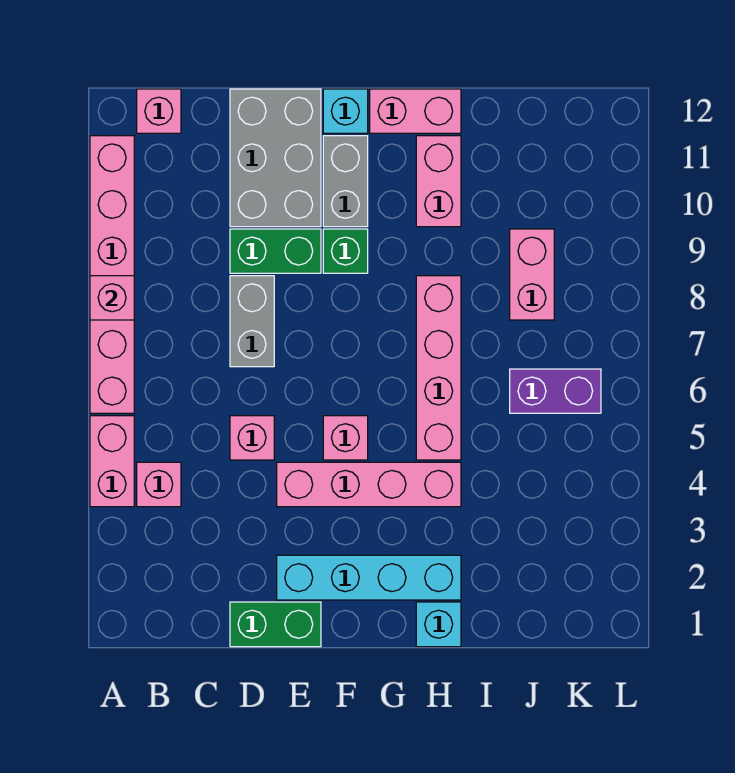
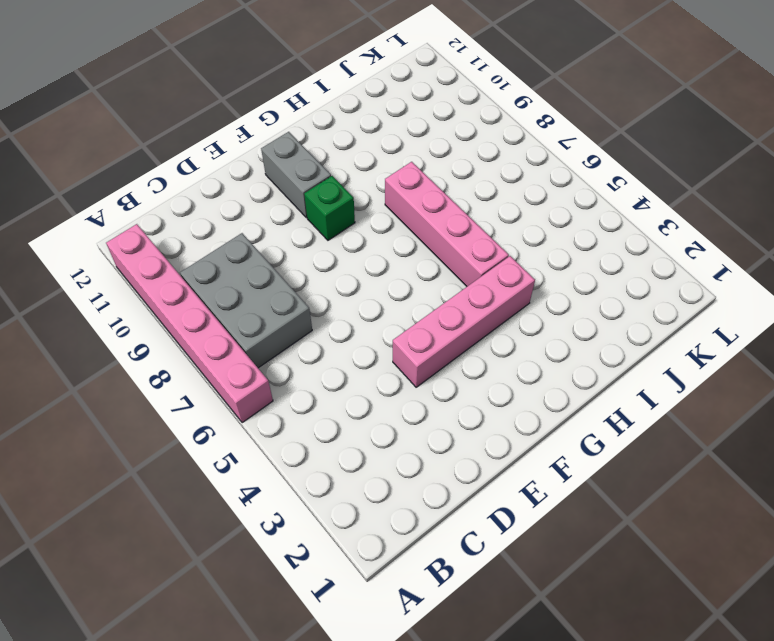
grey brick B7:C9 level 1 -> grey brick D10:E12 level 1
none -> pink brick A4:A5 level 1
none -> pink brick B4 level 1
none -> pink brick B12 level 1

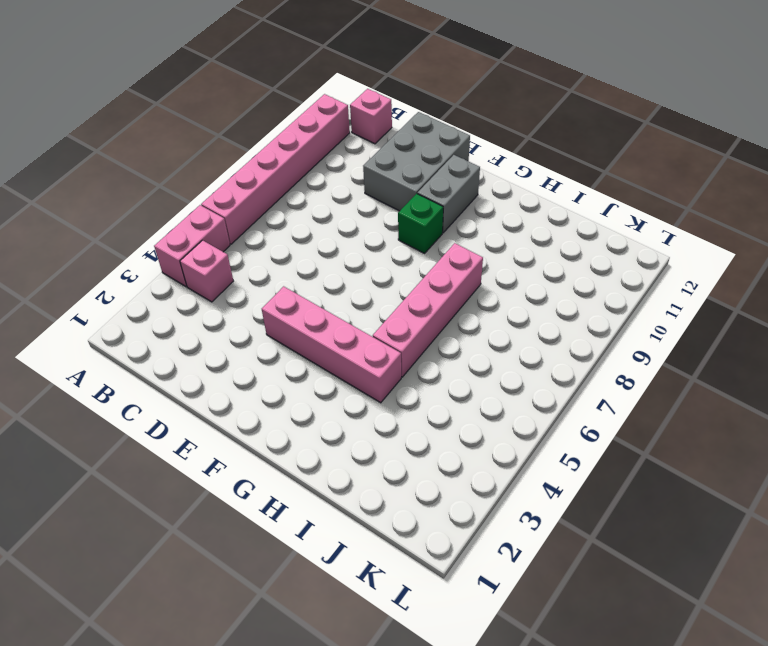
none -> green brick D1:E1 level 1
none -> pink brick D5 level 1
none -> grey brick D7:D8 level 1

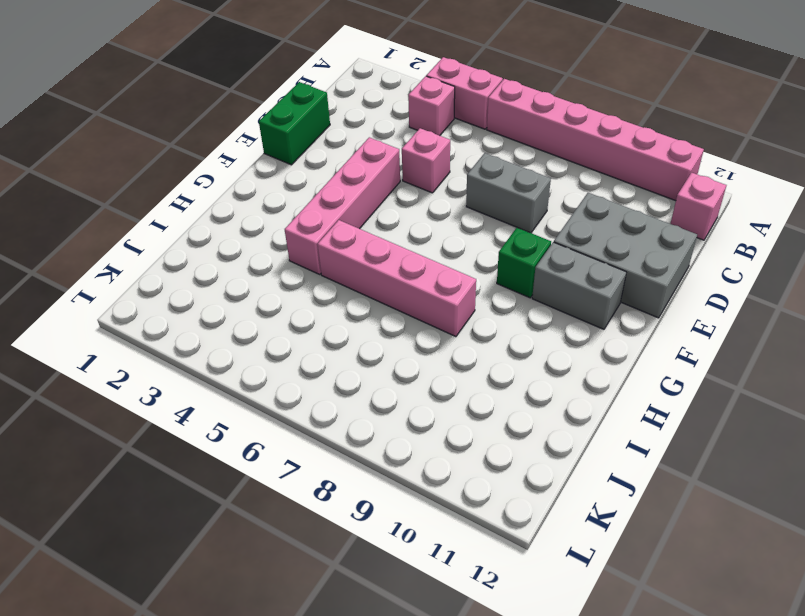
none -> green brick D9:E9 level 1
none -> cyan brick E2:H2 level 1
none -> pink brick F5 level 1

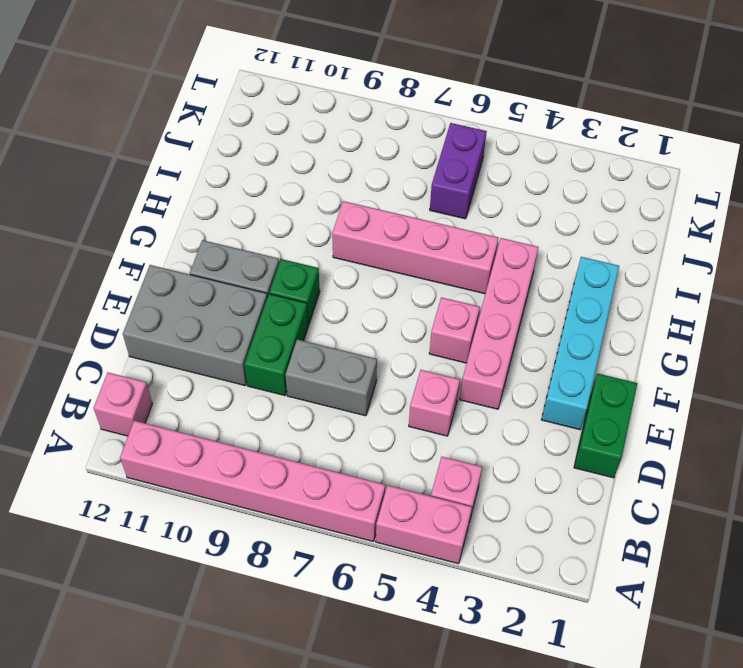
none -> cyan brick F12 level 1
none -> pink brick G12:H12 level 1
none -> cyan brick H1 level 1

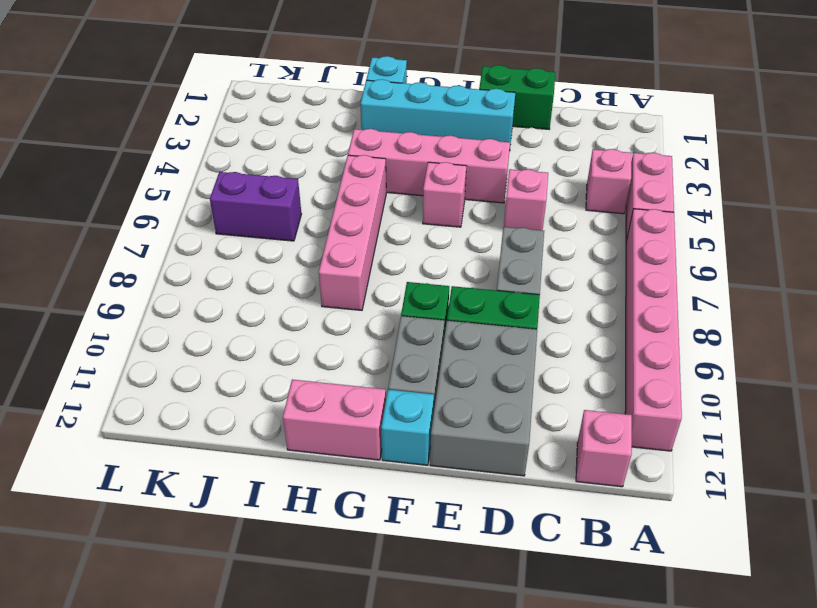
none -> pink brick H10:H11 level 1
none -> pink brick J8:J9 level 1
none -> pink brick A8 level 2

